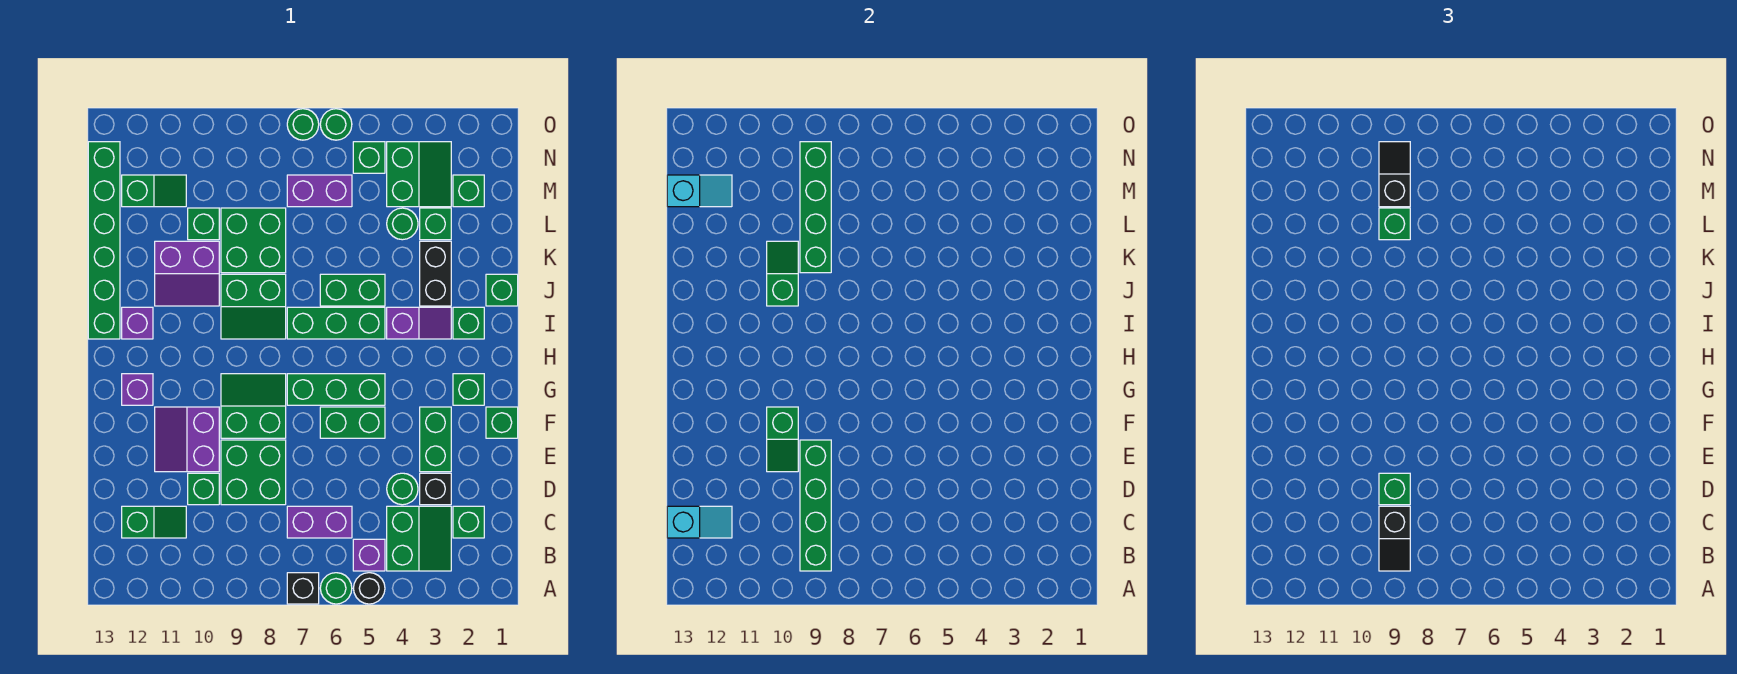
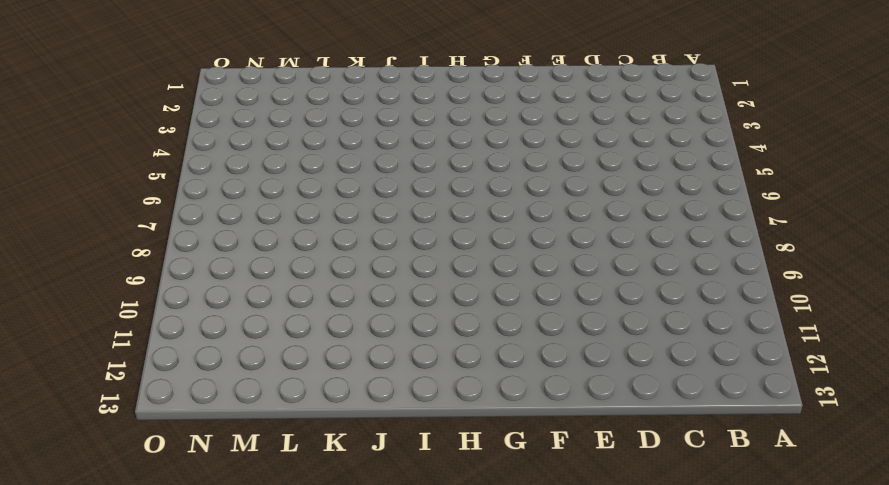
none -> black round brick A5 level 1
none -> green round brick A6 level 1
none -> black brick A7 level 1
none -> green slope B3:C4 level 1 top 4

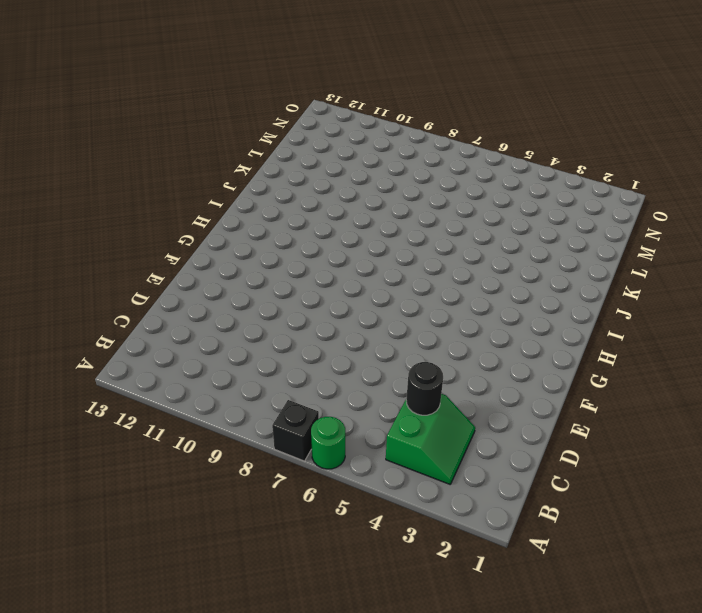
black round brick C4 level 2 -> black round brick A5 level 1
none -> purple brick B5 level 1
none -> green brick C2 level 1
none -> purple brick C6:C7 level 1
none -> green slope C11:C12 level 1 top 12

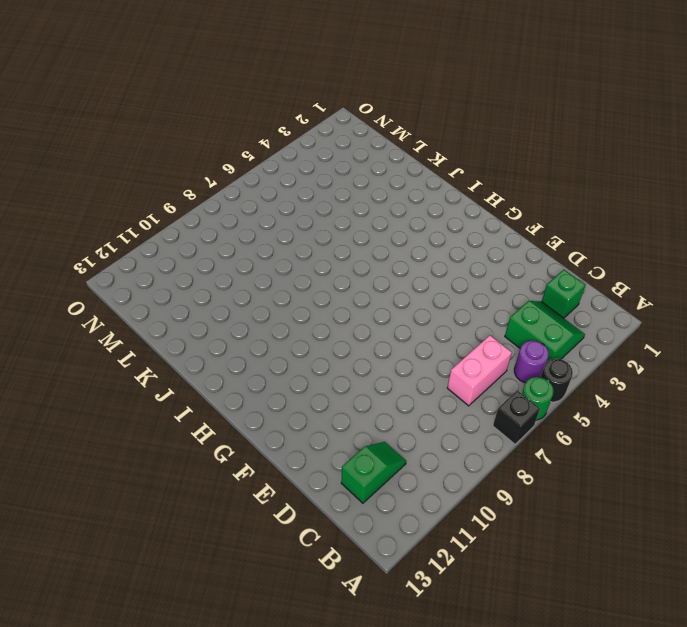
purple round brick B5 level 1 -> purple brick B5 level 1
pink brick C6:C7 level 1 -> purple brick C6:C7 level 1
none -> black brick D3 level 1
none -> green round brick D4 level 1
none -> green brick D8:E9 level 1
none -> green brick D10 level 1

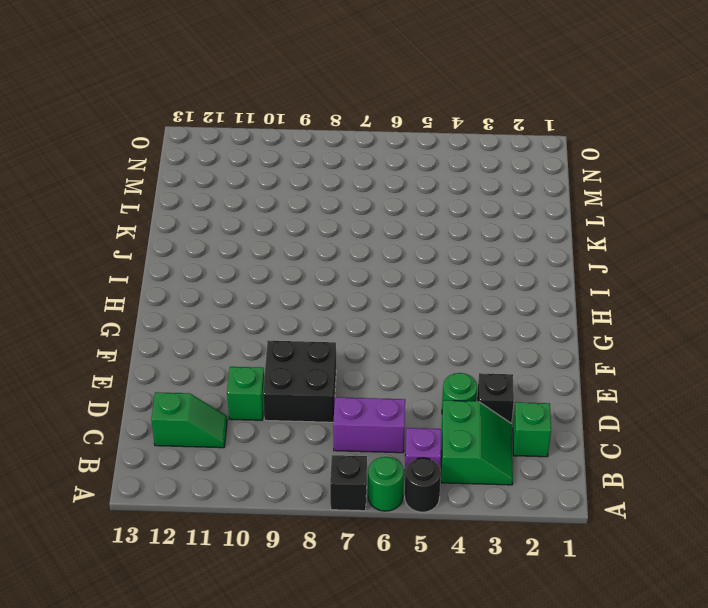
black brick D8:E9 level 1 -> green brick D8:E9 level 1
none -> green brick E3:F3 level 1
none -> purple slope E10:F11 level 1 top 10
none -> green brick F1 level 1
none -> green brick F5:F6 level 1

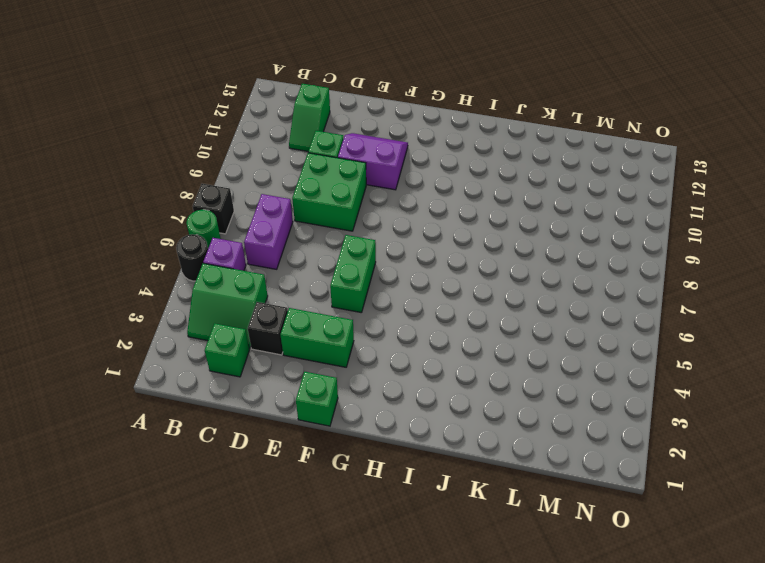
none -> green round brick D4 level 1
none -> green slope F8:G9 level 1 top F
none -> green brick G2 level 1
none -> green brick G5:G7 level 1

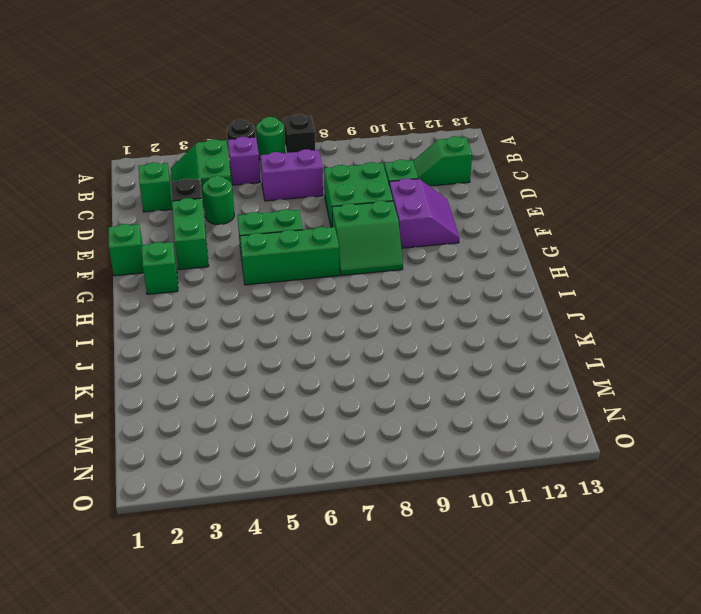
none -> purple brick G12 level 1
none -> green brick I2 level 1
none -> purple slope I3:I4 level 1 top 4
none -> green brick I5:I7 level 1

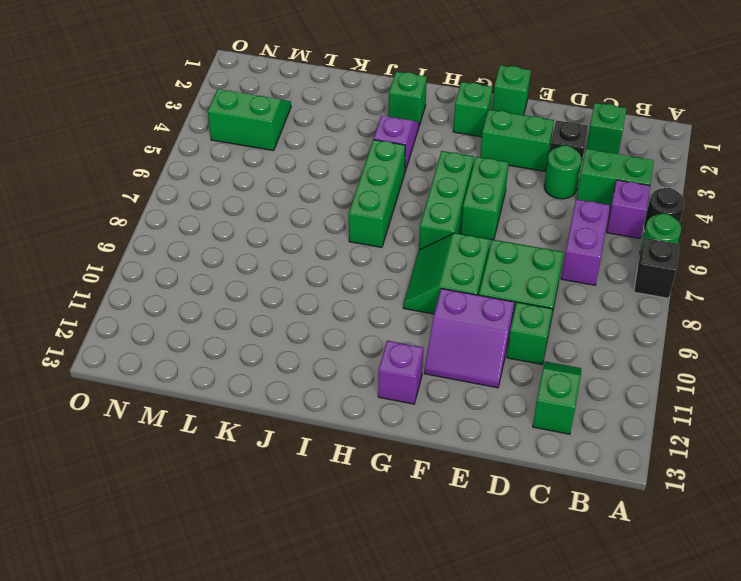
none -> green slope I8:J9 level 1 top J
none -> purple brick I12 level 1
none -> green brick I13:N13 level 1
none -> green brick J1 level 1

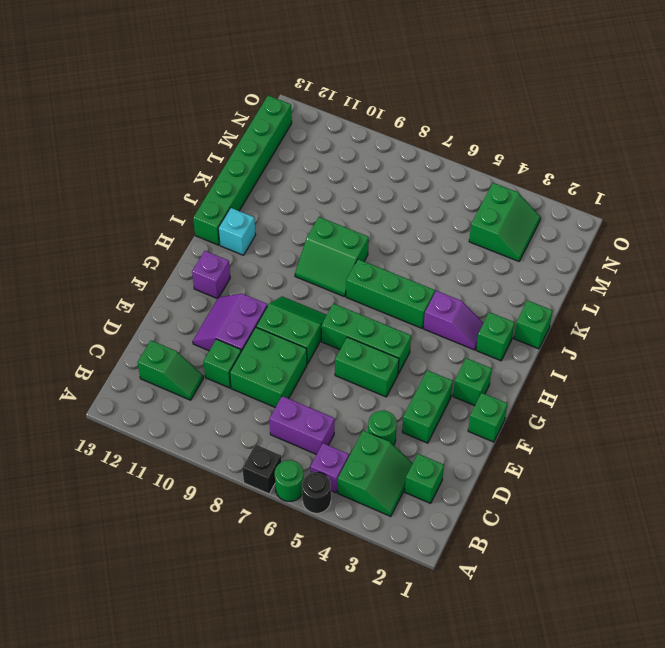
cyan brick I12 level 1 -> purple brick I12 level 1
none -> black brick D3 level 1
none -> black brick J3:K3 level 1
none -> green brick J5:J6 level 1
none -> purple slope J10:K11 level 1 top K

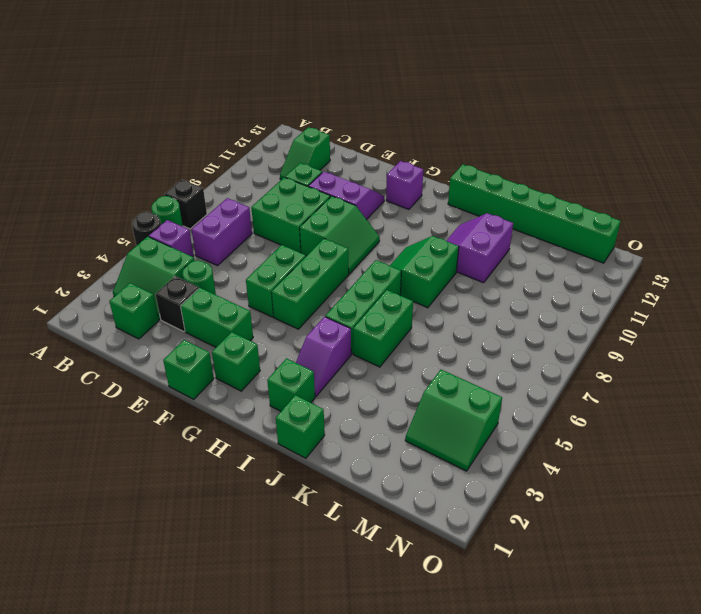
none -> purple brick I12 level 1
none -> black brick J3:K3 level 1
none -> green brick K8:L9 level 1
none -> green brick L3 level 1

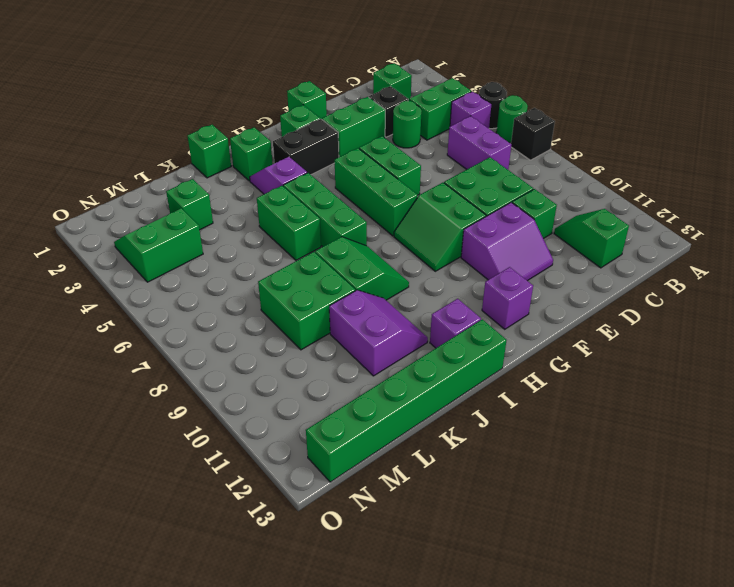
black brick G3:H3 level 1 -> black brick J3:K3 level 1
none -> green round brick L4 level 1
none -> green brick L10 level 1
none -> green brick M2 level 1
none -> purple brick M6:M7 level 1

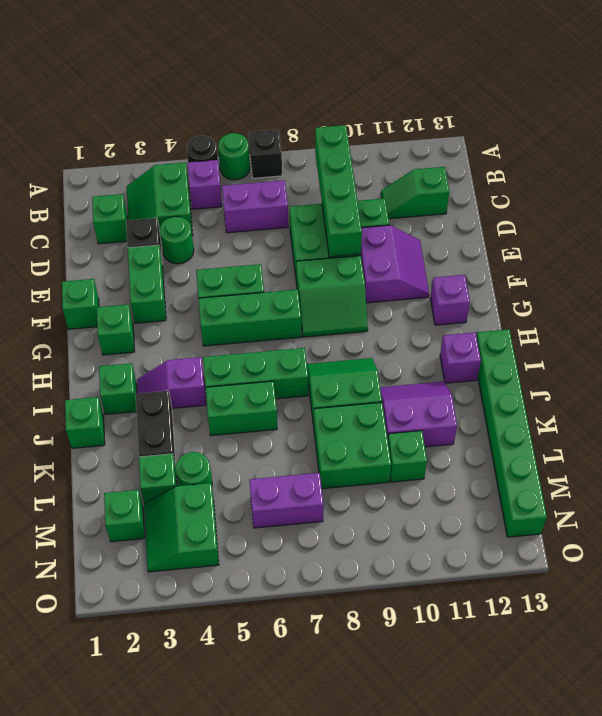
none -> green slope M11:M12 level 1 top 12
none -> green brick N5 level 1
none -> green round brick O6 level 1
none -> green round brick O7 level 1

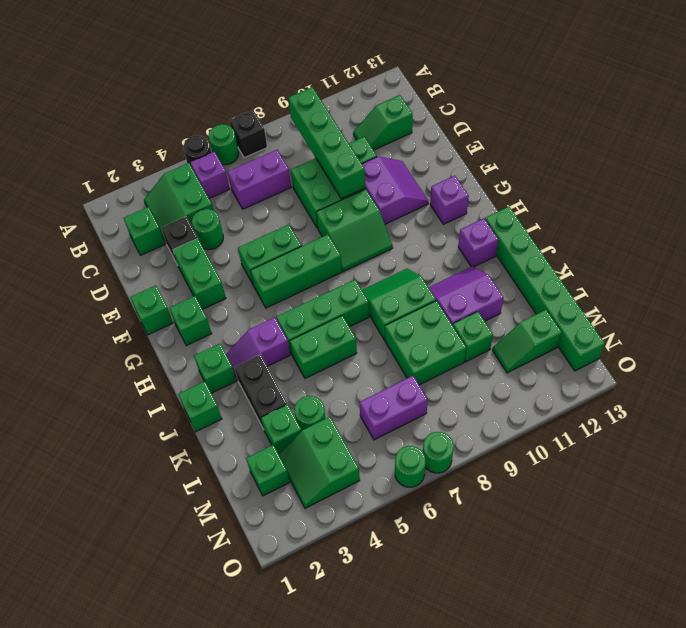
none -> green brick N5 level 1
none -> cyan slope C12:C13 level 2 top 13
none -> green slope E10:F10 level 2 top F
none -> green slope J10:K10 level 2 top J

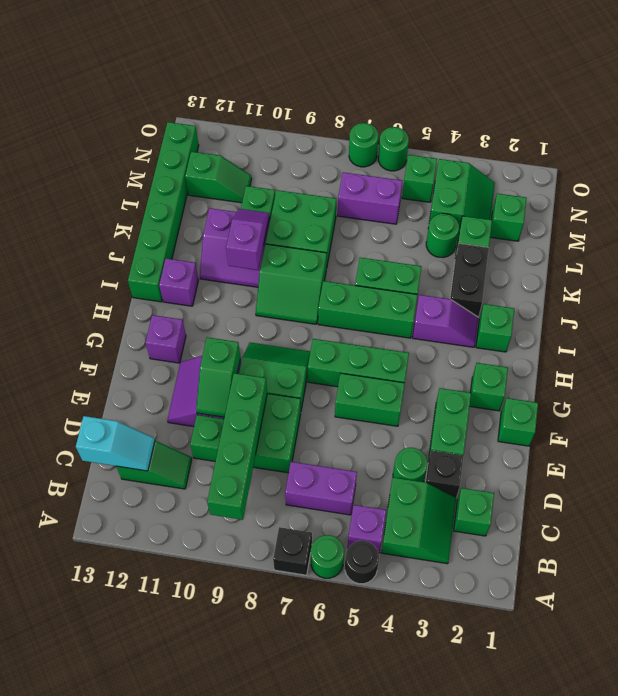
purple slope J10:K10 level 2 top J -> green slope J10:K10 level 2 top J
none -> green brick J1 level 1
none -> green brick K9:N9 level 2
none -> cyan slope M12:M13 level 2 top 13
none -> black slope B9:C9 level 3 top C

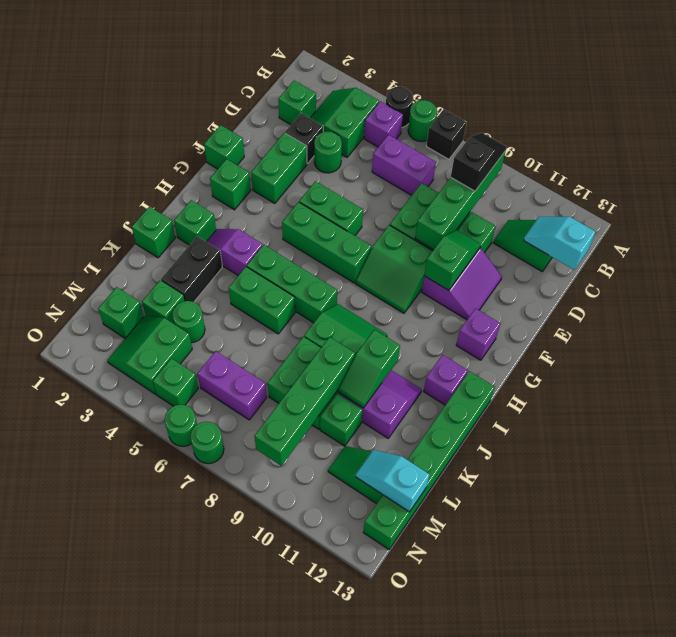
none -> green brick D9 level 3
none -> green brick L9 level 3
none -> black slope M9:N9 level 3 top M

